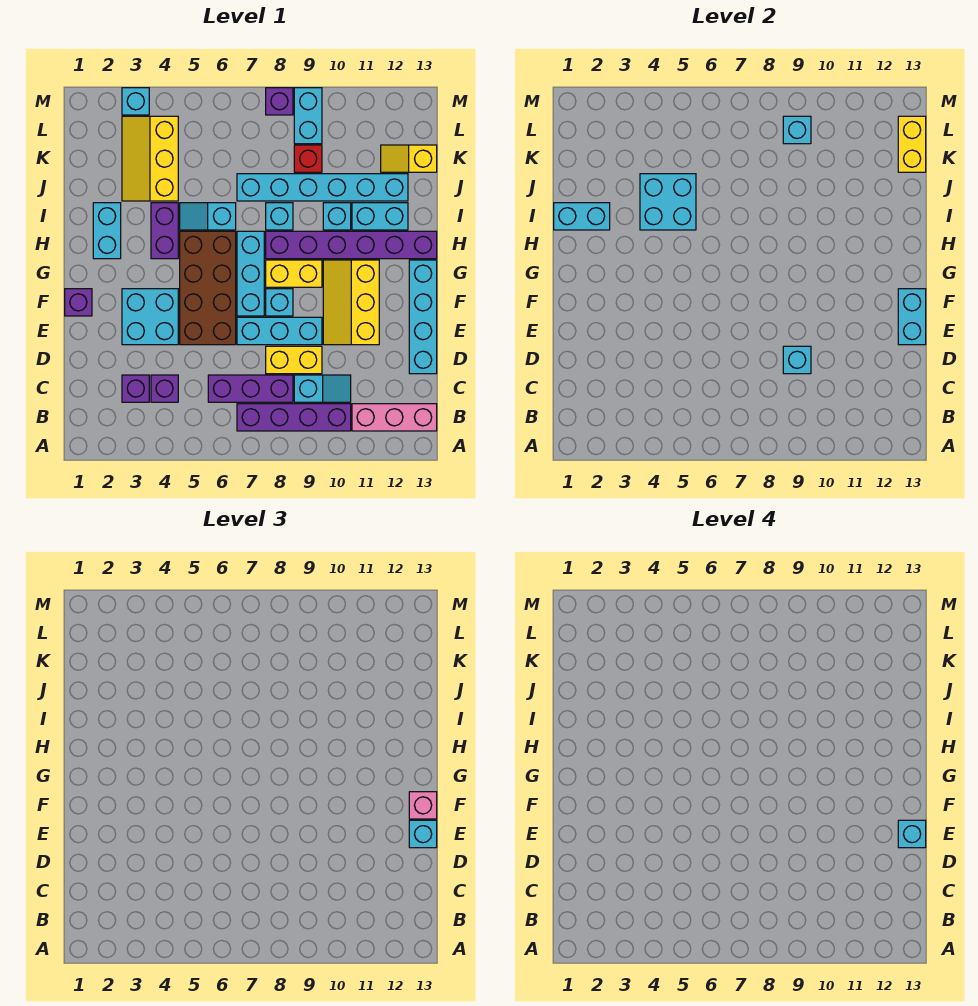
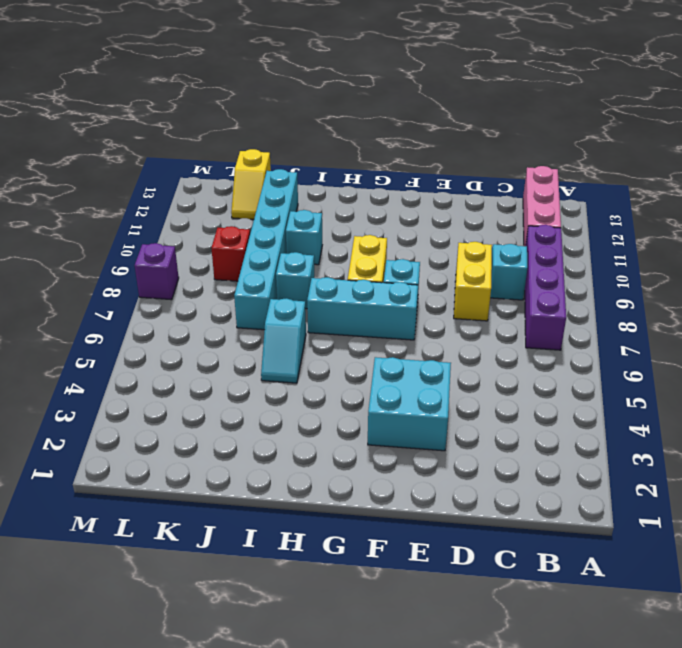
none -> purple brick C3 level 1
none -> purple brick C4 level 1
none -> purple brick C6:C8 level 1
none -> cyan brick D13:G13 level 1

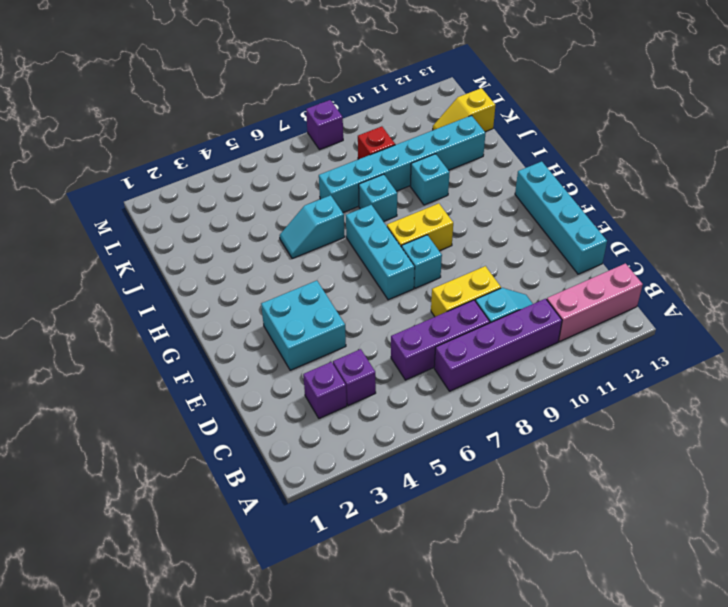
none -> brown brick E5:H6 level 1
none -> cyan brick E7:E9 level 1
none -> yellow slope E10:G11 level 1 top 11
none -> purple brick F1 level 1

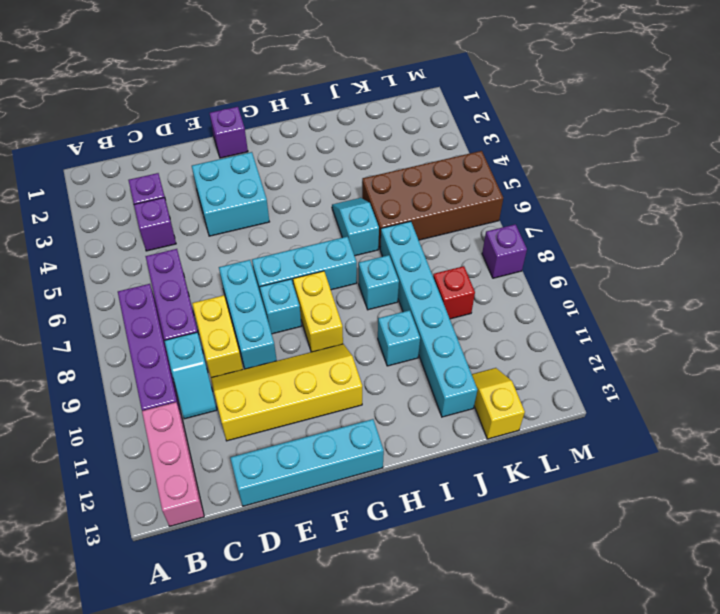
yellow slope D10:G11 level 1 top 11 -> yellow slope E10:G11 level 1 top 11
brown brick J5:M6 level 1 -> brown brick E5:H6 level 1
none -> cyan brick H2:I2 level 1
none -> purple brick H4:I4 level 1
none -> purple brick H8:H13 level 1
none -> cyan brick I11:I12 level 1

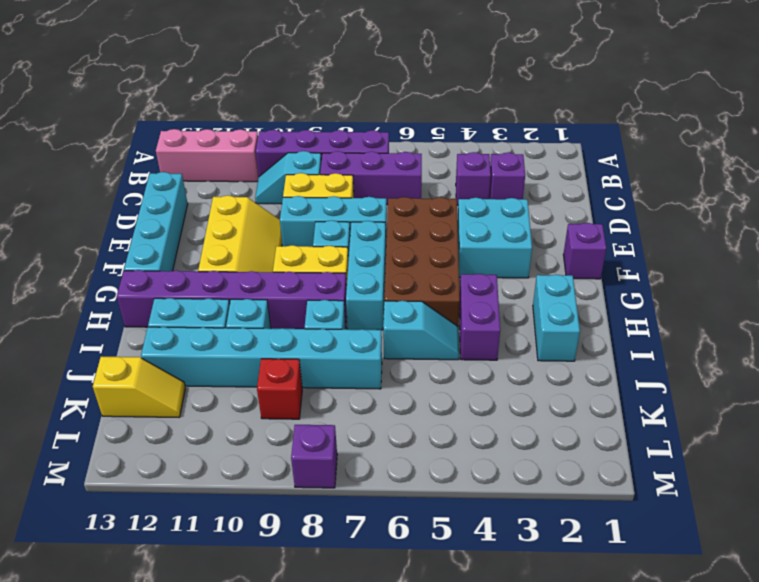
none -> yellow slope J3:L4 level 1 top 4
none -> cyan brick L9:M9 level 1
none -> cyan brick M3 level 1
none -> cyan brick D9 level 2

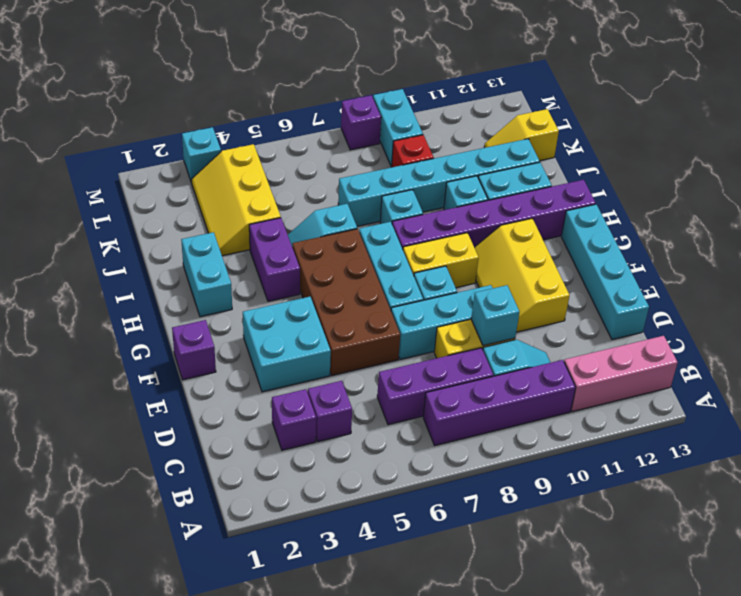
none -> cyan brick E13:F13 level 2
none -> cyan brick I1:I2 level 2
none -> cyan brick I4:J5 level 2
none -> yellow brick K13:L13 level 2

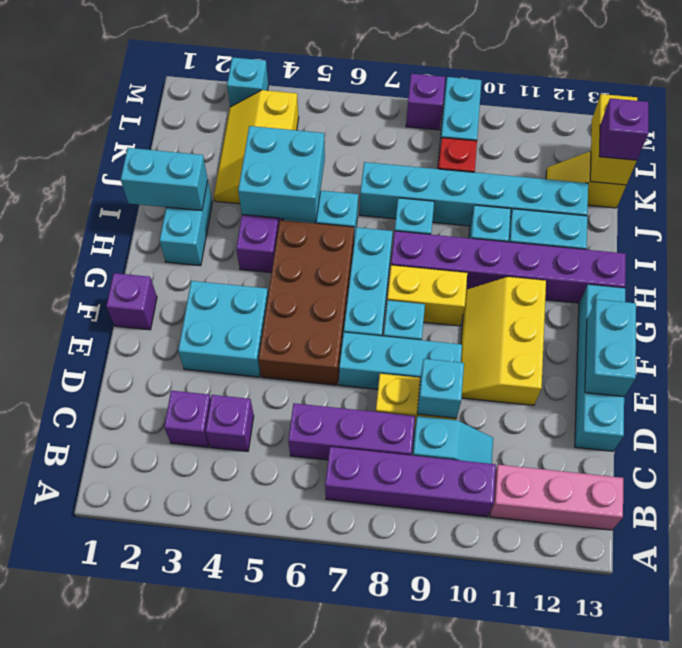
purple brick K13 level 3 -> none
none -> cyan brick L9 level 2
none -> cyan brick E13 level 3
none -> pink brick F13 level 3
none -> cyan brick E13 level 4

